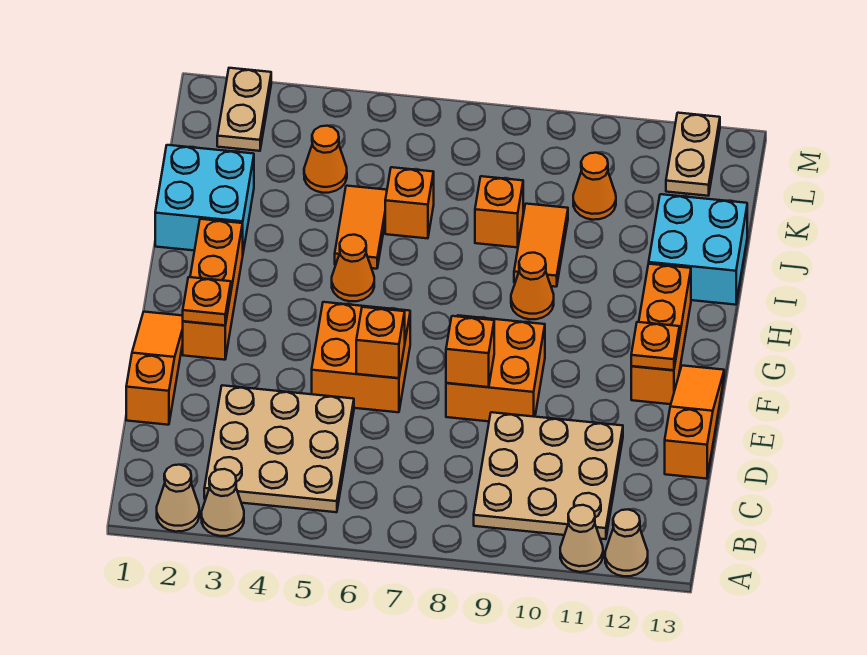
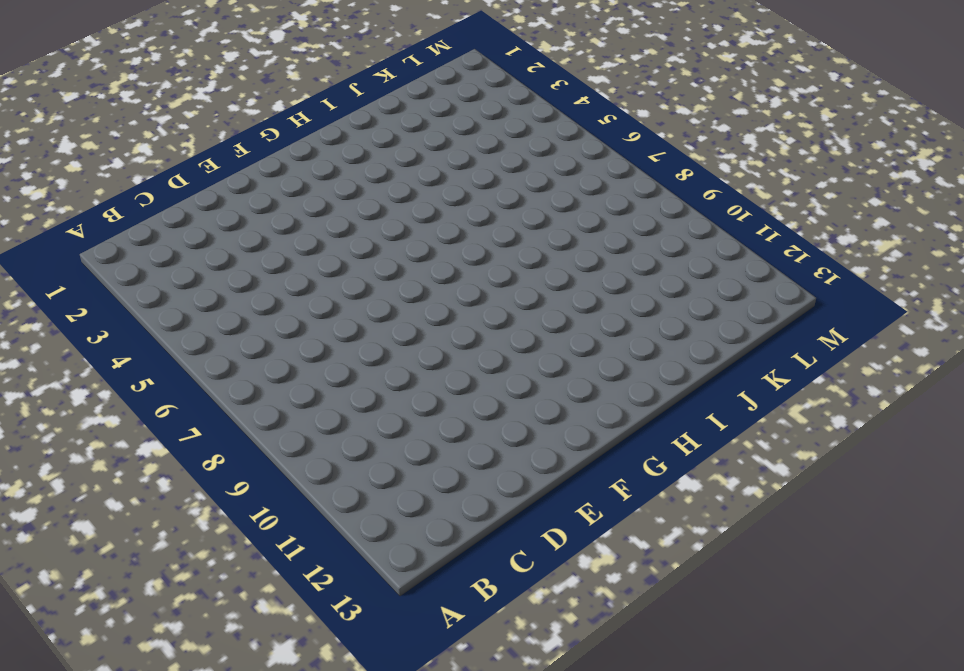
none -> tan cone A2 level 1
none -> tan cone A3 level 1
none -> tan cone A11 level 1

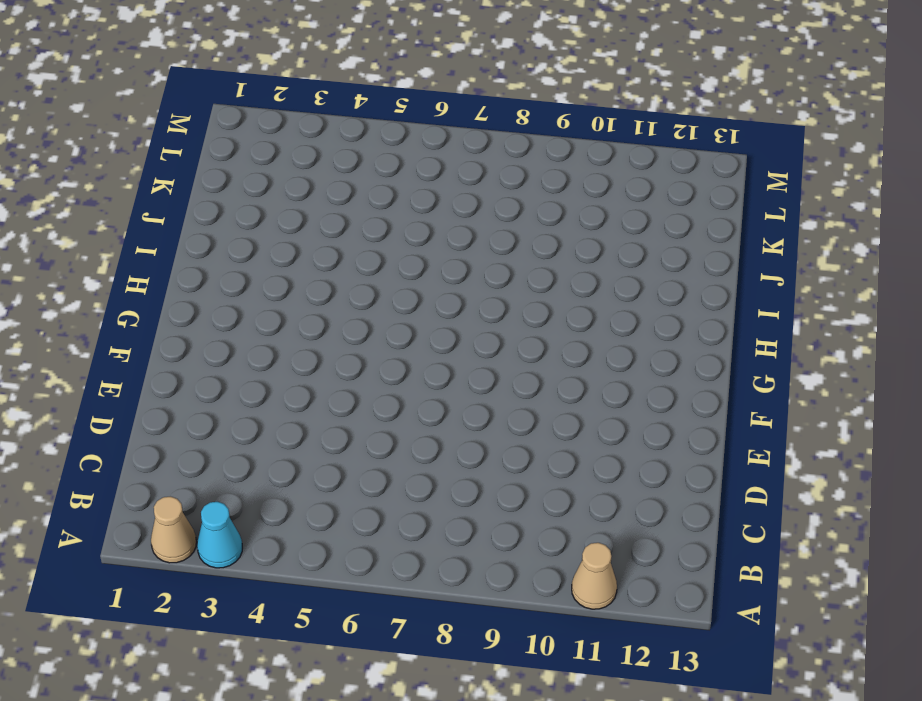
cyan cone A3 level 1 -> tan cone A3 level 1
none -> tan cone A12 level 1
none -> tan plate B3:D5 level 1
none -> tan plate B9:D11 level 1

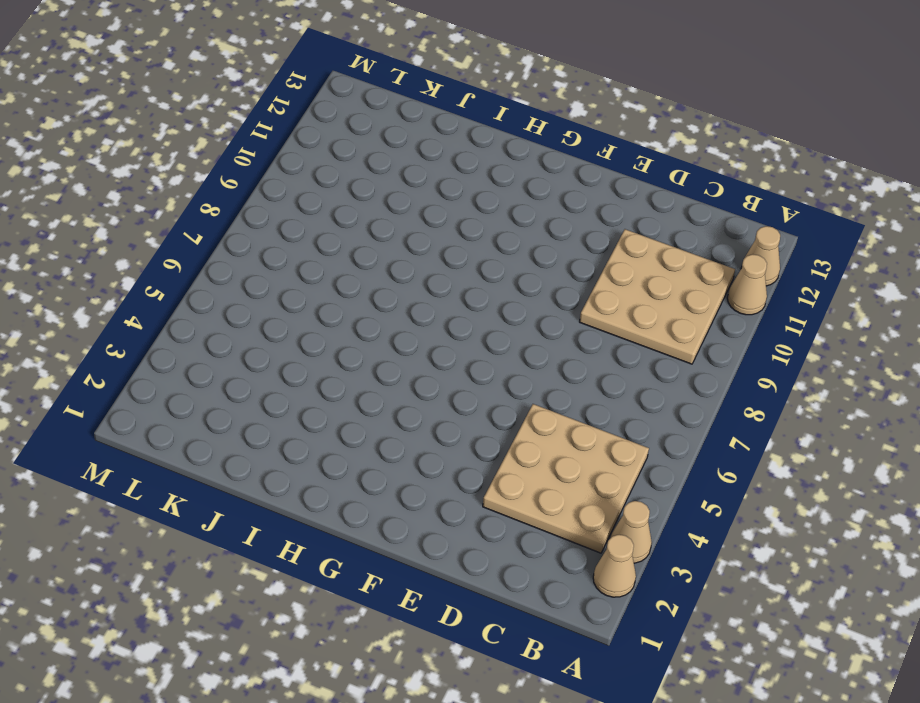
none -> orange slope D1:F1 level 1 top D
none -> orange slope D13:F13 level 1 top D
none -> orange brick E5:F6 level 1

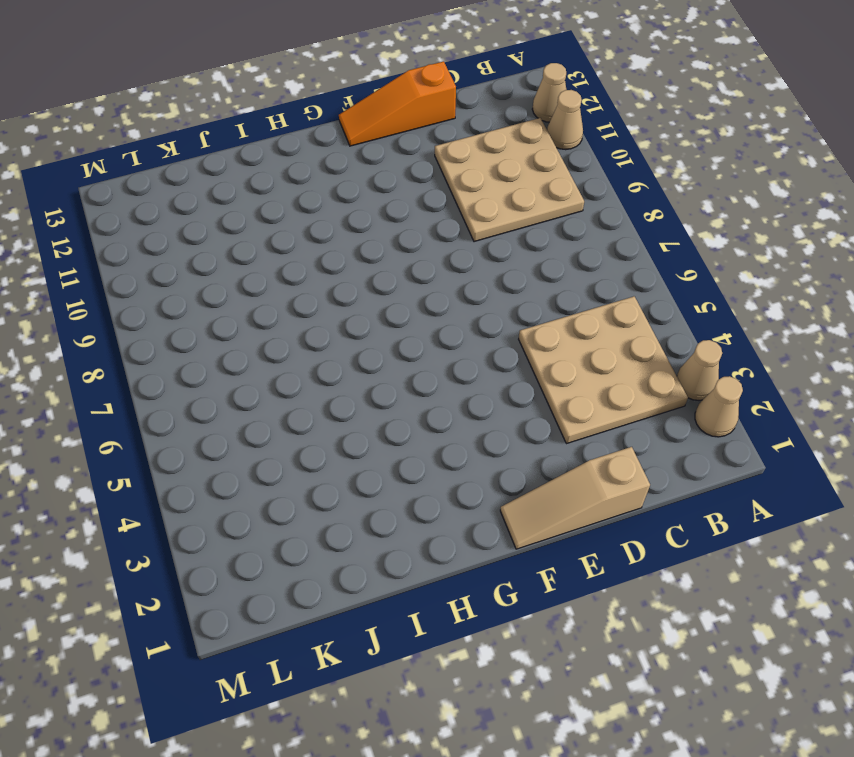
tan slope D1:F1 level 1 top D -> orange slope D1:F1 level 1 top D
none -> orange brick E5:F6 level 1
none -> orange brick E8:F9 level 1
none -> orange brick F2:H2 level 1

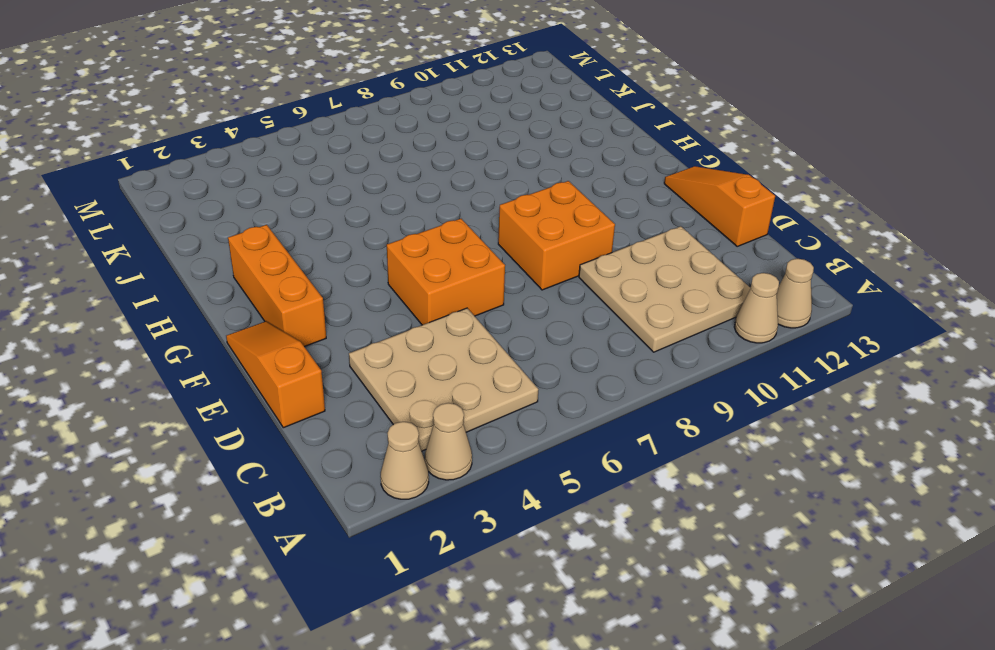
none -> orange brick F12:H12 level 1
none -> orange cone H5 level 1
none -> orange cone H9 level 1

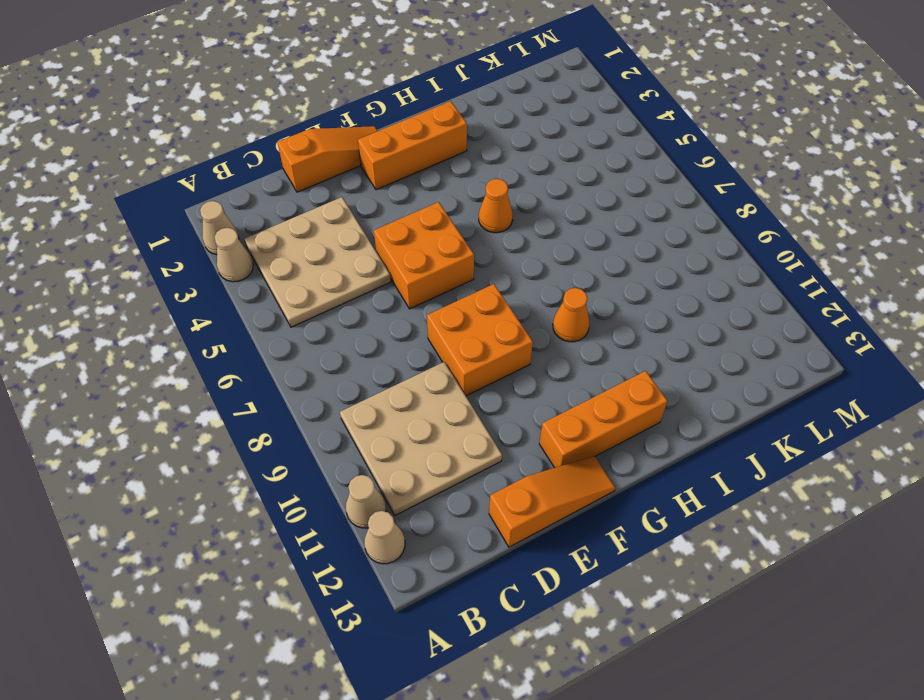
none -> cyan brick I1:J2 level 1
none -> orange tile I5:J5 level 1
none -> orange tile I9:J9 level 1

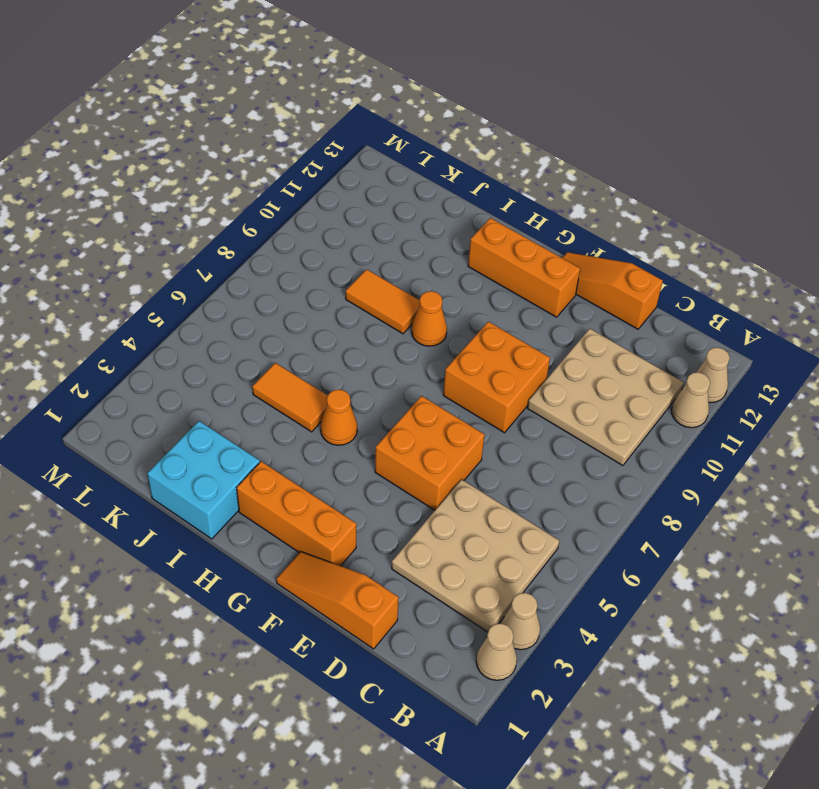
none -> cyan brick I12:J13 level 1
none -> orange brick J6 level 1
none -> orange brick J8 level 1

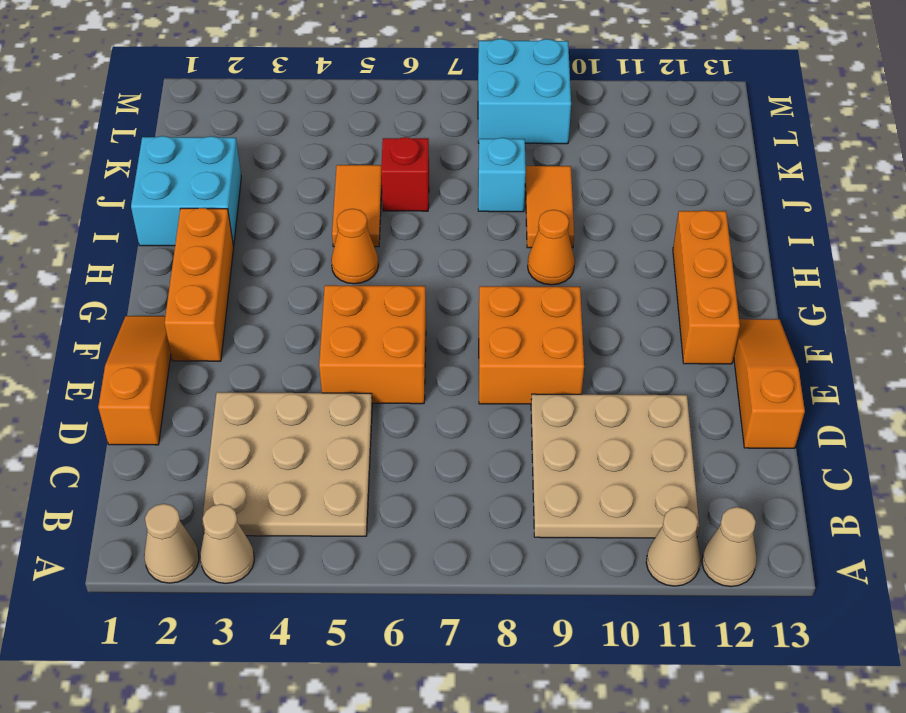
red brick J6 level 1 -> orange brick J6 level 1
cyan brick J8 level 1 -> orange brick J8 level 1
cyan brick L8:M9 level 1 -> cyan brick I12:J13 level 1
none -> orange cone K4 level 1
none -> orange cone K10 level 1
none -> tan plate L2:M2 level 1

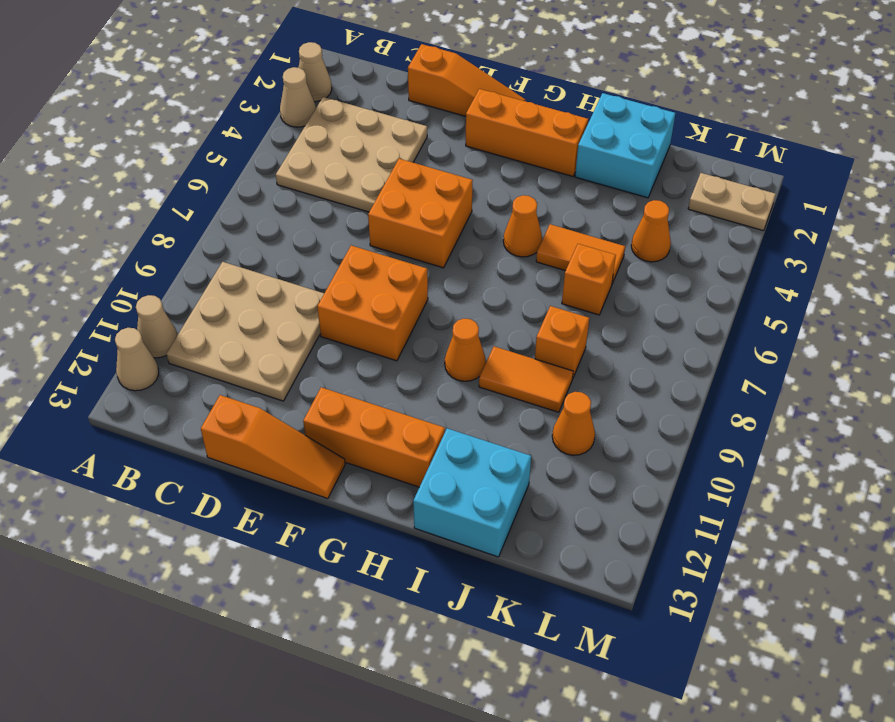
none -> tan plate L12:M12 level 1
none -> orange brick E6 level 2
none -> orange brick E8 level 2

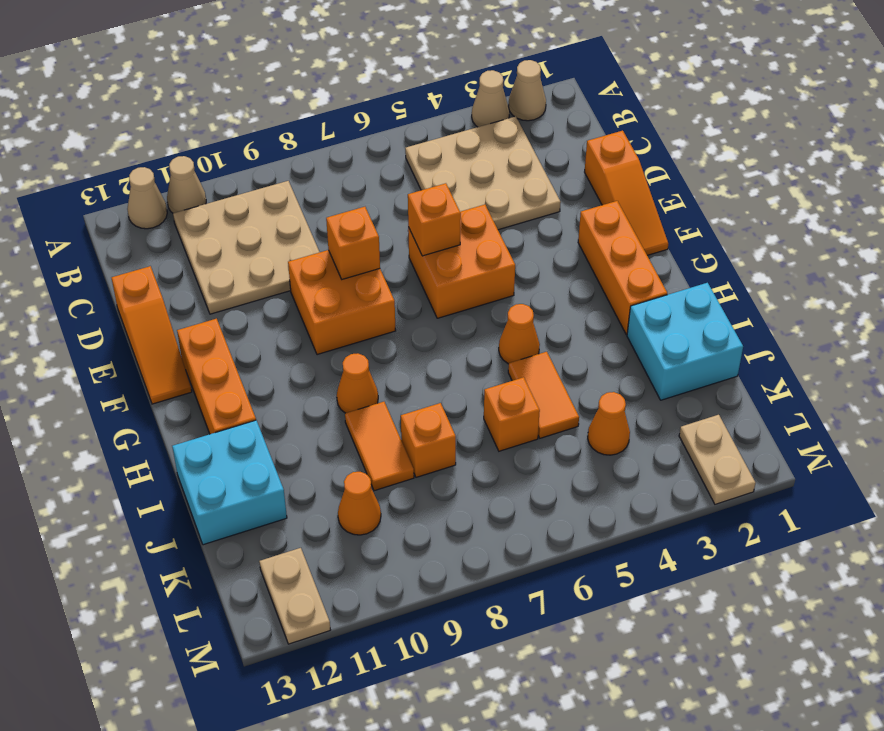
none -> orange plate F2 level 2
none -> orange plate F12 level 2

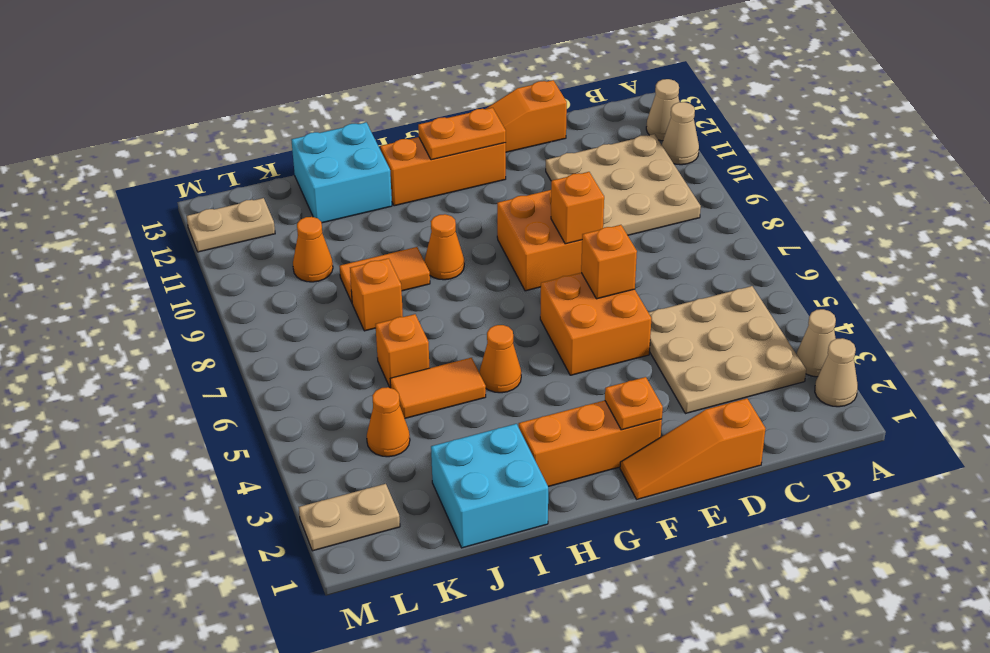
orange plate F12:G12 level 2 -> orange plate F12 level 2

